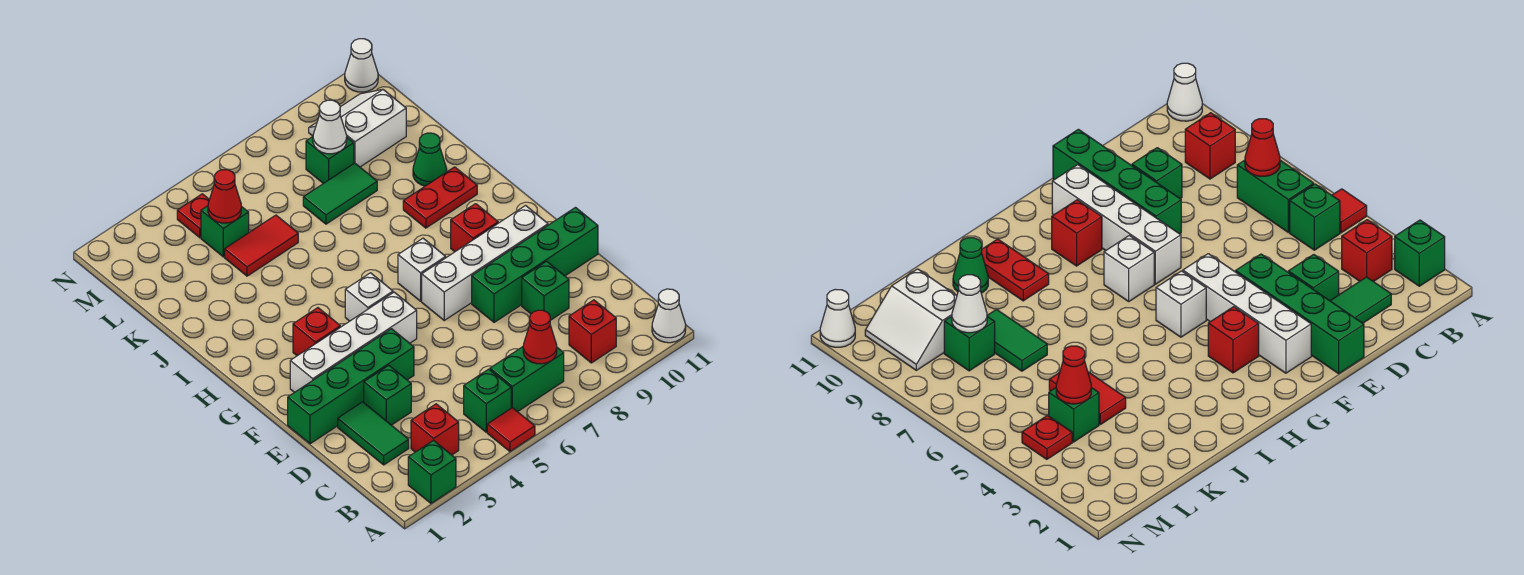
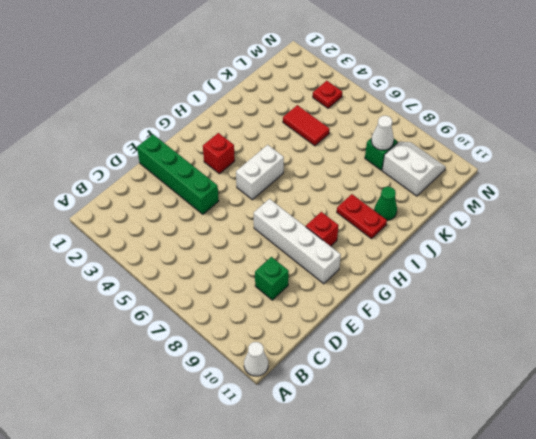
white brick G5:H5 level 1 -> white brick G5 level 1
none -> green brick A2 level 1
none -> red tile A5 level 1
none -> red brick B3 level 1
none -> green brick B5 level 1

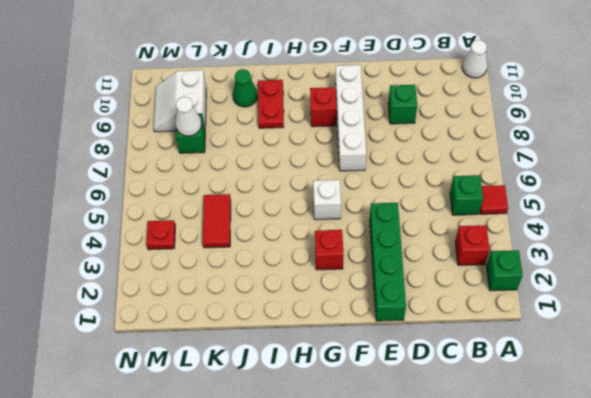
none -> green brick B6:B7 level 1
none -> red brick B9 level 1
none -> green tile C2:D2 level 1
none -> green brick D3 level 1

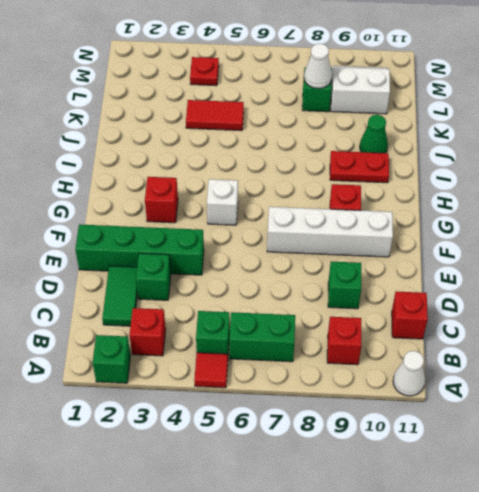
red brick C11 level 1 -> none
none -> green brick E8:E11 level 1
none -> white brick F2:F5 level 1
none -> white brick G7 level 1
none -> green tile K7:K8 level 1

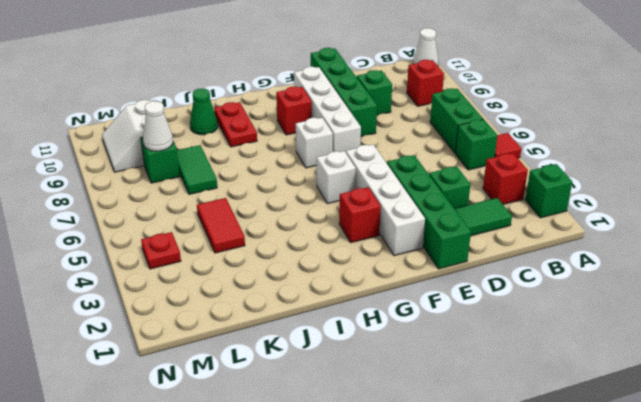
none -> green brick L4 level 1
none -> white cone N11 level 1
none -> red cone B7 level 2
none -> red cone L4 level 2

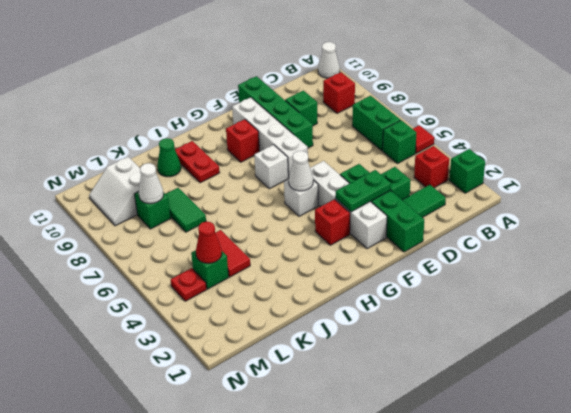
green plate E3:F3 level 2 -> none
white cone G5 level 2 -> white cone N11 level 1
none -> red cone B7 level 2

